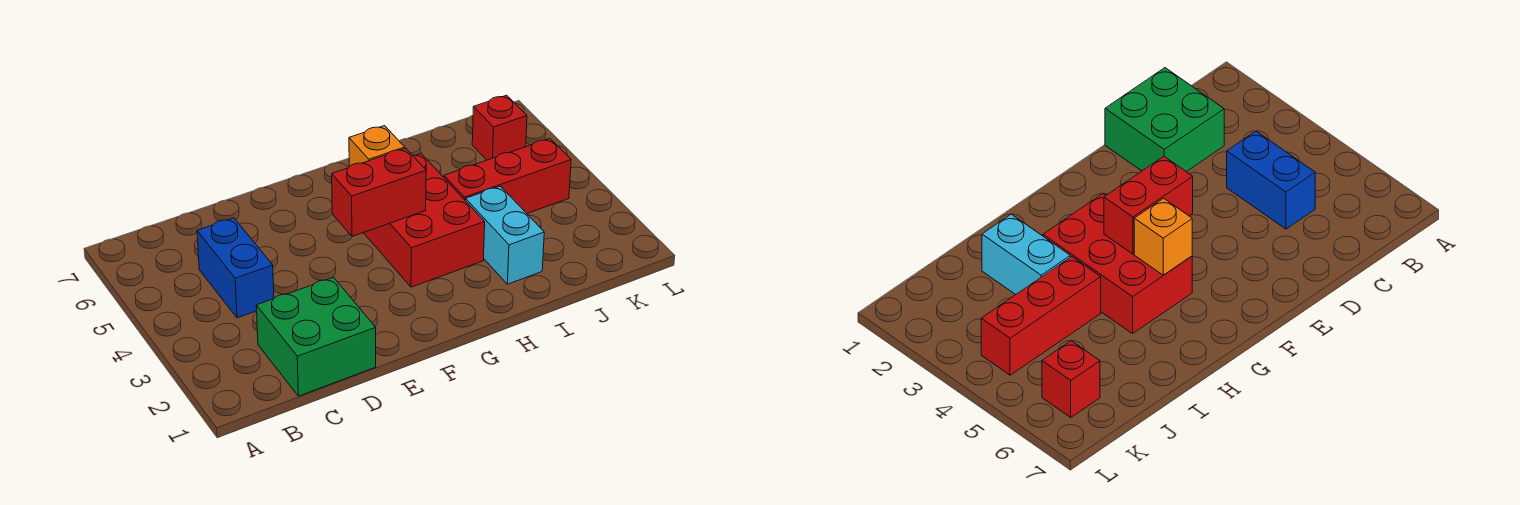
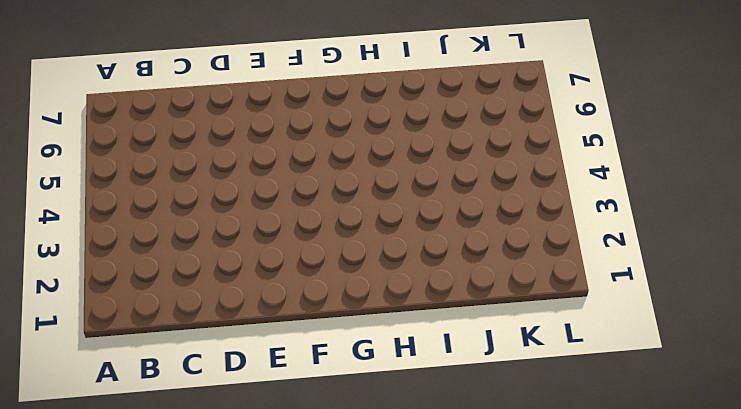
none -> green brick C1:D2 level 1
none -> blue brick C4:C5 level 1

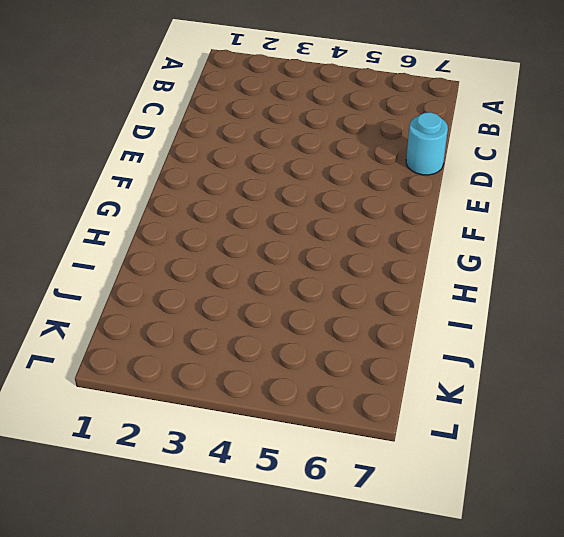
cyan round brick D7 level 1 -> none
none -> green brick C1:D2 level 1
none -> blue brick C4:C5 level 1

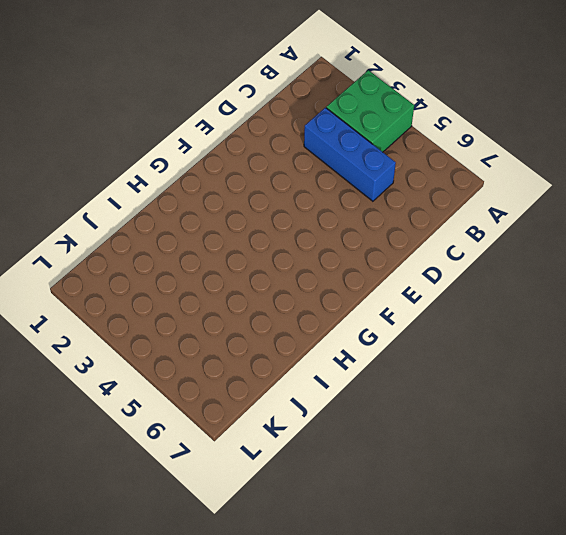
green brick A3:B4 level 1 -> green brick C1:D2 level 1
blue brick C3:C5 level 1 -> blue brick C4:C5 level 1
none -> red brick G3:H5 level 1
none -> cyan brick I2:I3 level 1

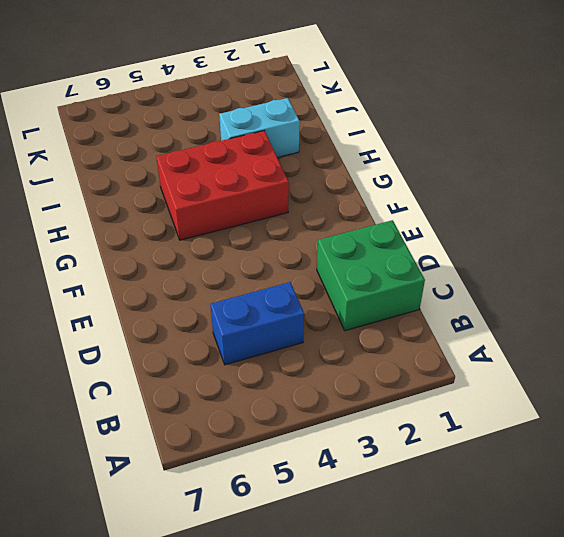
none -> red brick I4:K4 level 1
none -> red brick K6 level 1

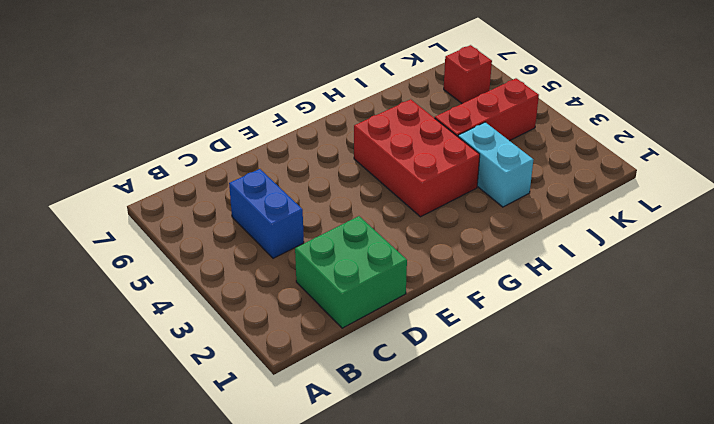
none -> red brick F4:G4 level 2
none -> orange brick G5 level 2

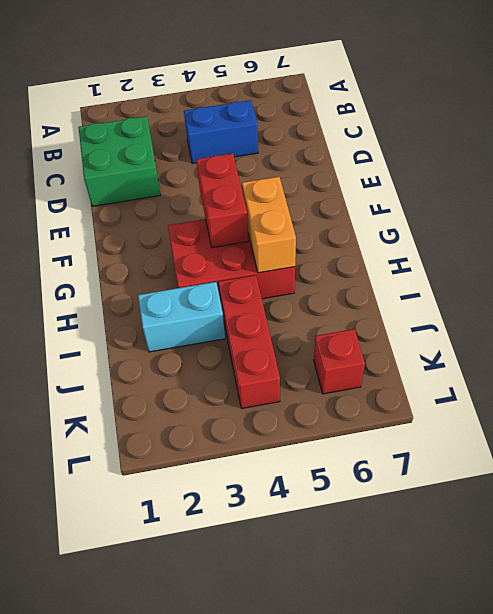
orange brick G5:H5 level 2 -> orange brick G5 level 2

